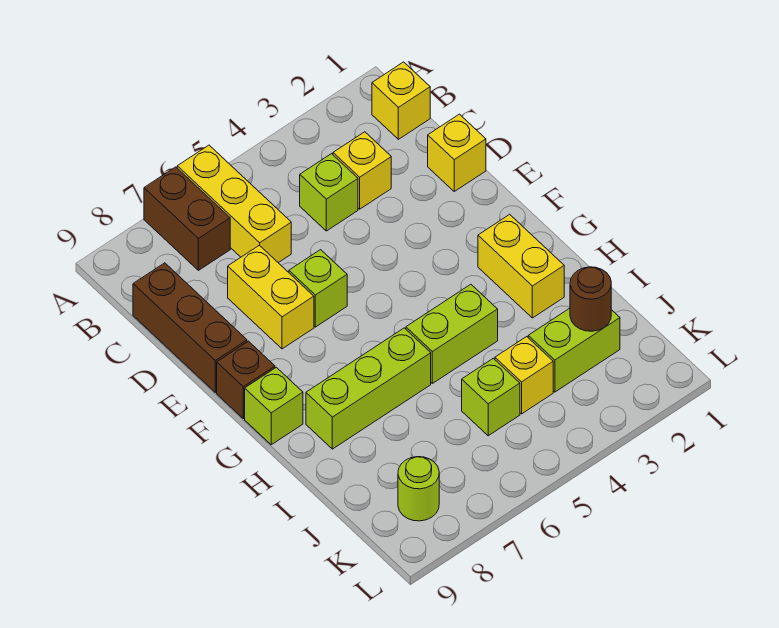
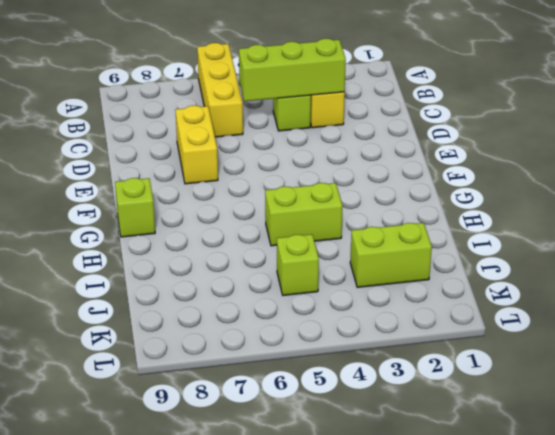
lime brick C3:C5 level 2 -> lime brick H6:H8 level 1
none -> brown brick A7:B7 level 1
none -> yellow brick B1 level 1
none -> brown brick C9:E9 level 1

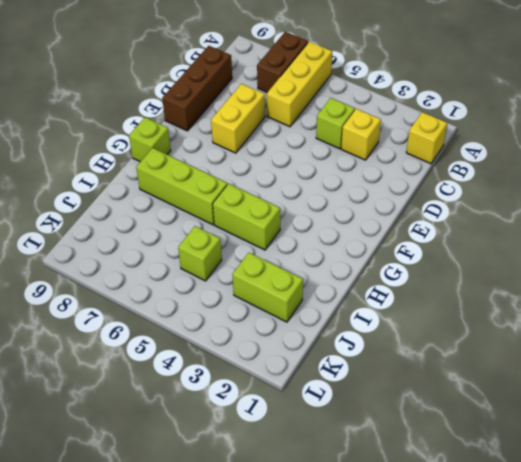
none -> yellow brick D1 level 1
none -> lime brick E6 level 1
none -> brown brick F9 level 1

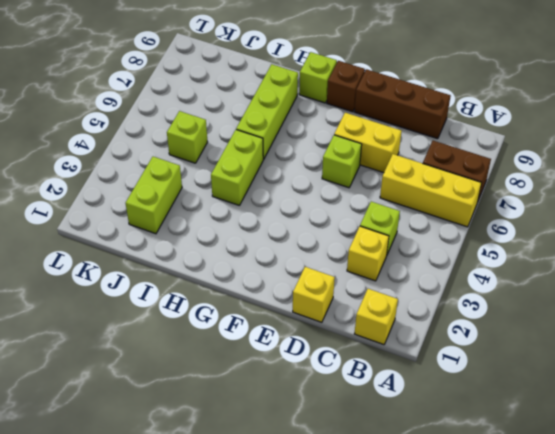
none -> yellow brick G2:H2 level 1
none -> yellow brick J4 level 1
none -> lime round brick K8 level 1

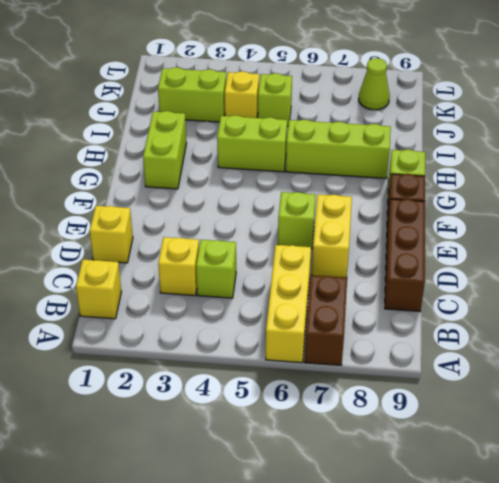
lime brick G2:H2 level 1 -> yellow brick G2:H2 level 1
lime cone K8 level 1 -> lime round brick K8 level 1
none -> brown round brick J2 level 2

